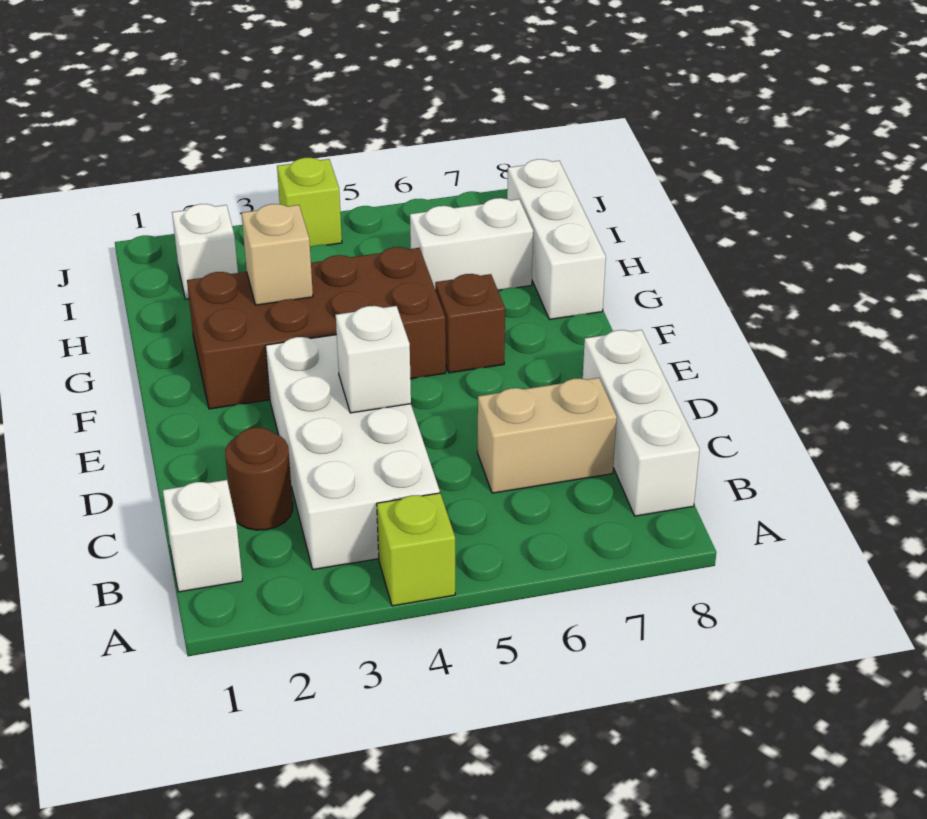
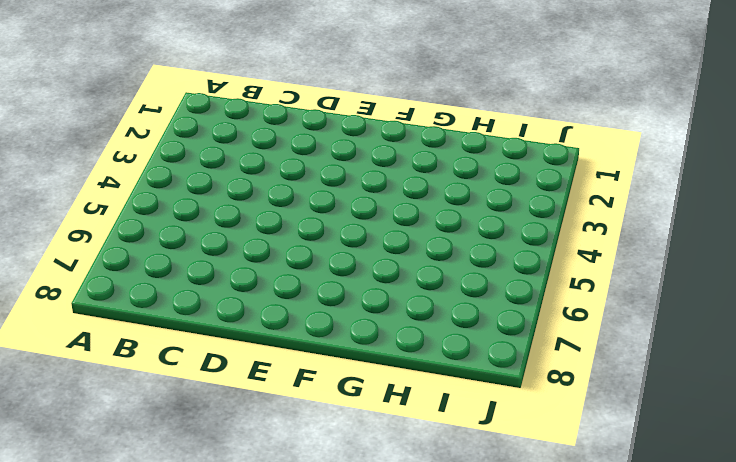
none -> lime brick A4 level 1
none -> white brick B1 level 1
none -> white brick B3:E4 level 1

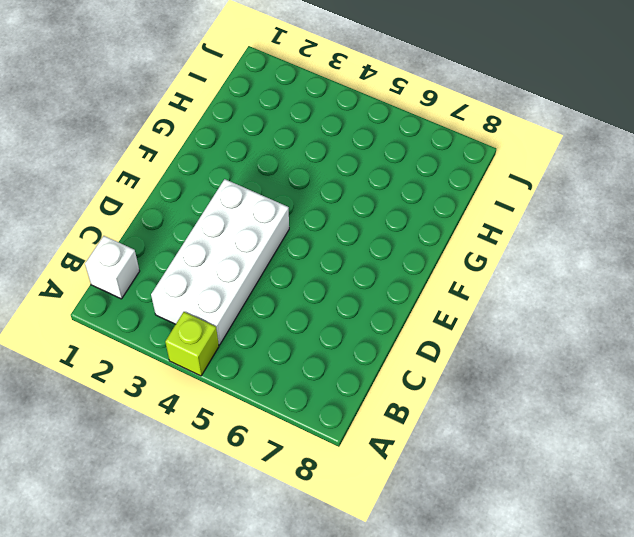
none -> white brick B8:D8 level 1
none -> brown round brick C2 level 1
none -> tan brick C6:C7 level 1

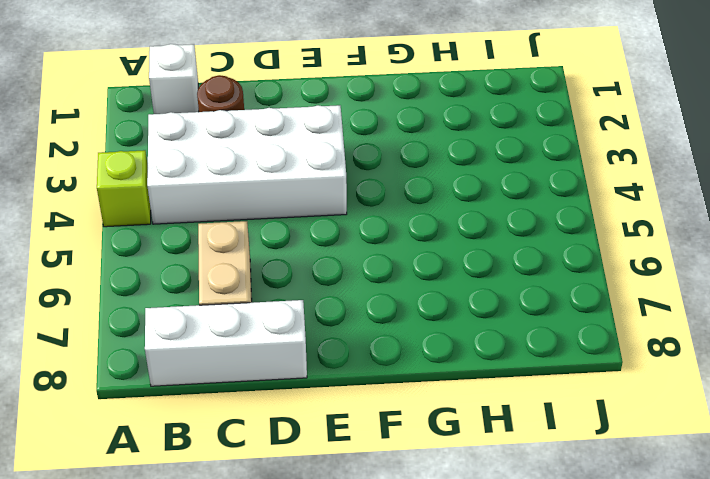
none -> brown brick F2:G5 level 1
none -> brown brick F6 level 1
none -> white brick G8:I8 level 1

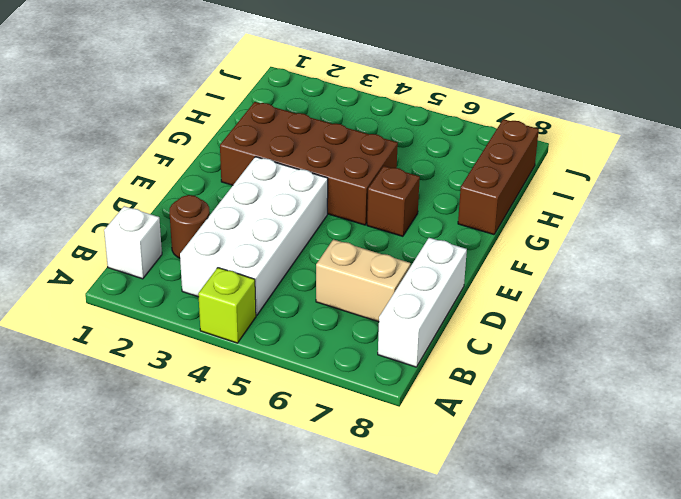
brown brick G8:I8 level 1 -> white brick G8:I8 level 1
none -> white brick H6:H7 level 1
none -> white brick I2 level 1
none -> lime brick J4 level 1

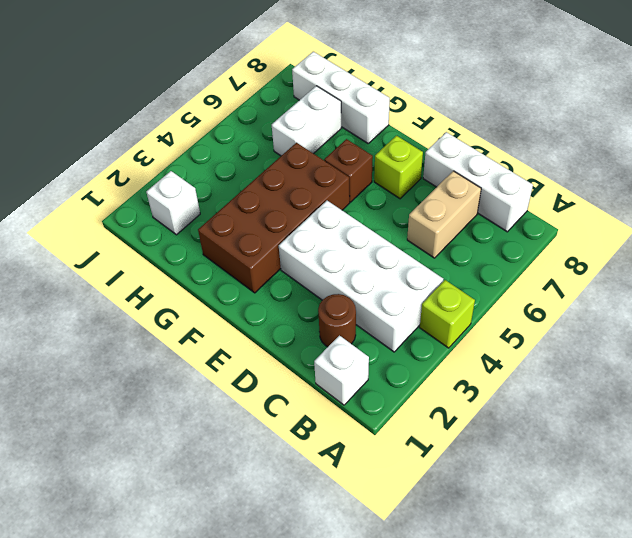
lime brick E7 level 1 -> lime brick J4 level 1
none -> white brick D4 level 2
none -> tan brick G3 level 2

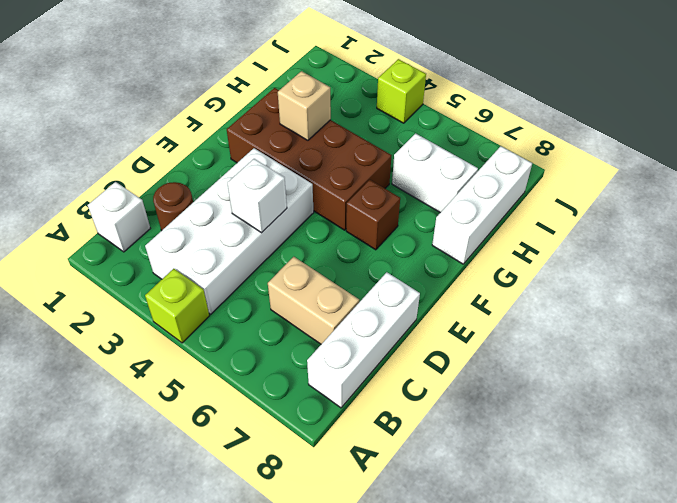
none -> white brick I2 level 1

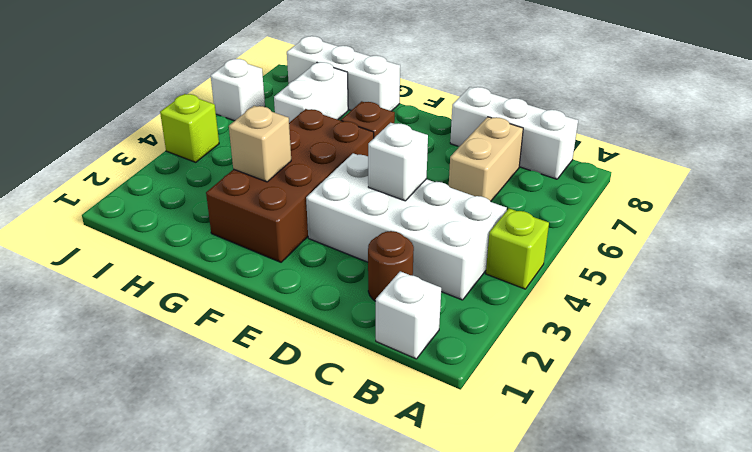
white brick J6 level 1 -> white brick I2 level 1

